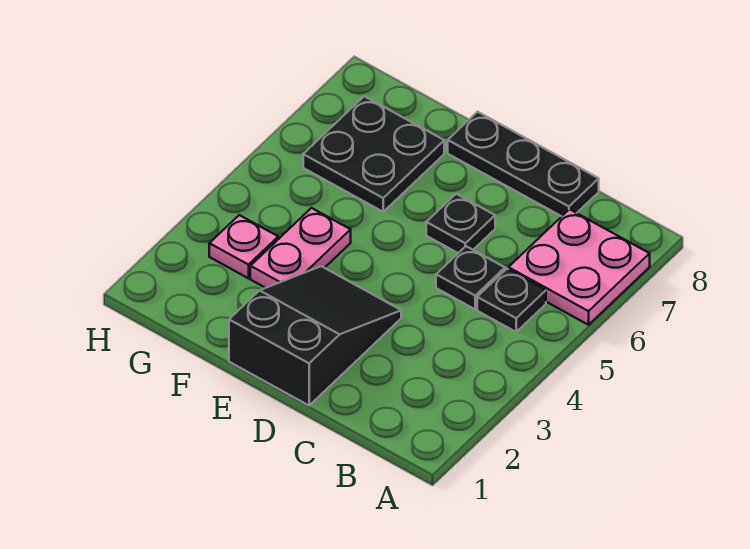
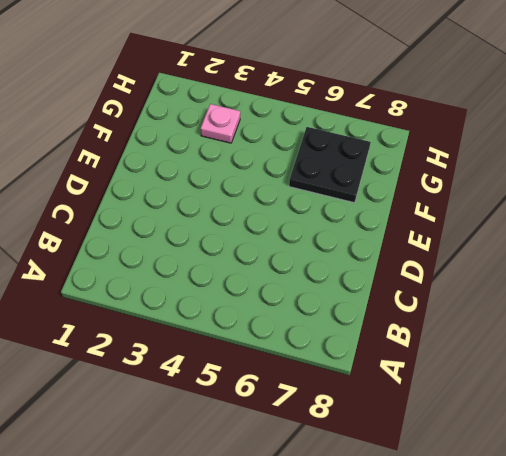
none -> pink plate A6:B7 level 1
none -> black plate B5 level 1

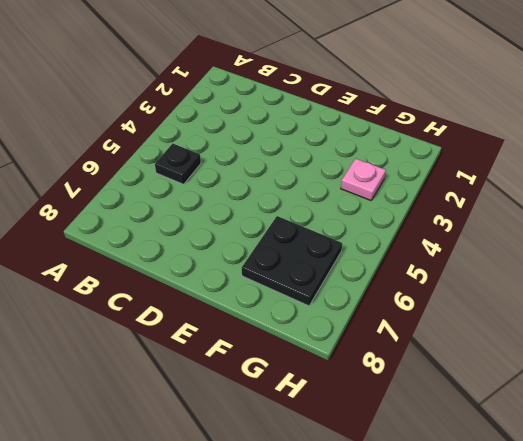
none -> pink plate A6:B7 level 1
none -> black plate C5 level 1

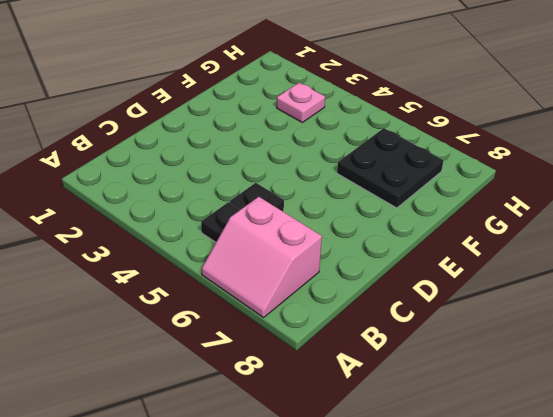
pink slope A6:B7 level 1 top B -> pink plate A6:B7 level 1
none -> black plate C8:E8 level 1
none -> black slope D1:E3 level 1 top 1

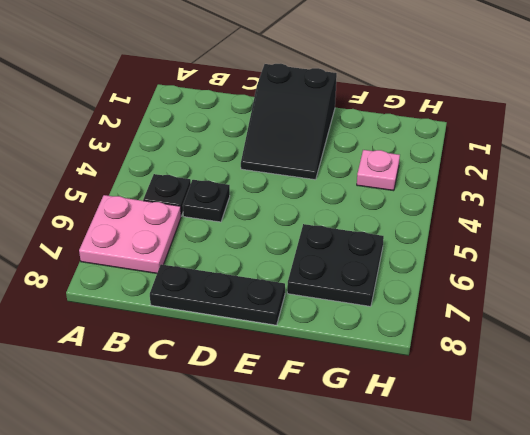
none -> black plate D6 level 1
none -> pink plate F3:F4 level 1

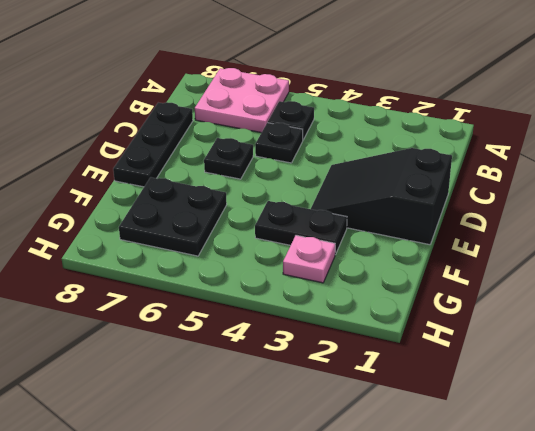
black plate F3:F4 level 1 -> pink plate F3:F4 level 1

